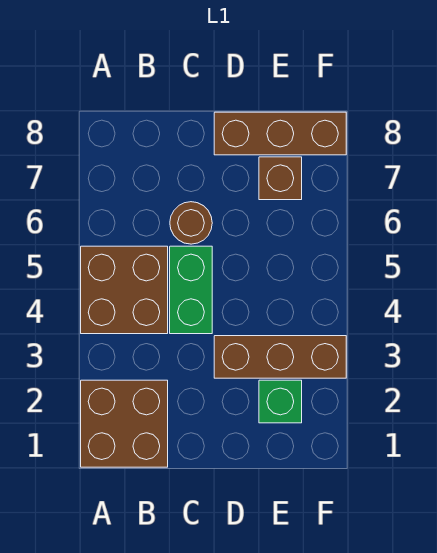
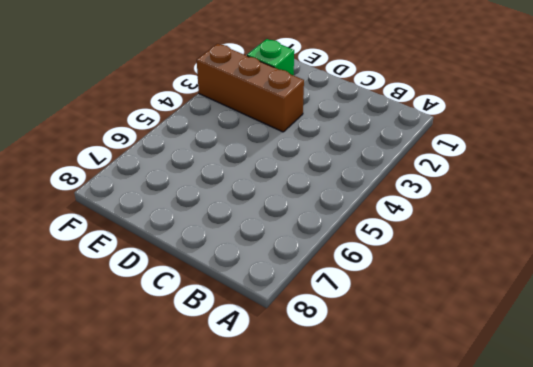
none -> brown brick A1:B2 level 1
none -> brown brick A4:B5 level 1

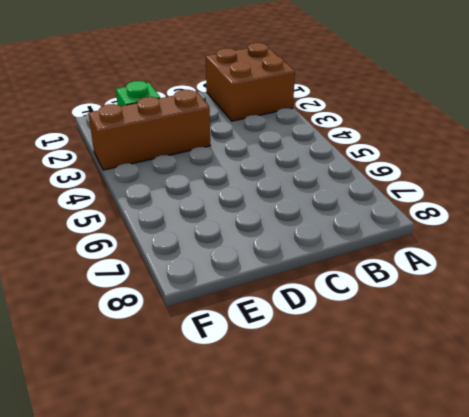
none -> brown brick A4:B5 level 1
none -> green brick C4:C5 level 1

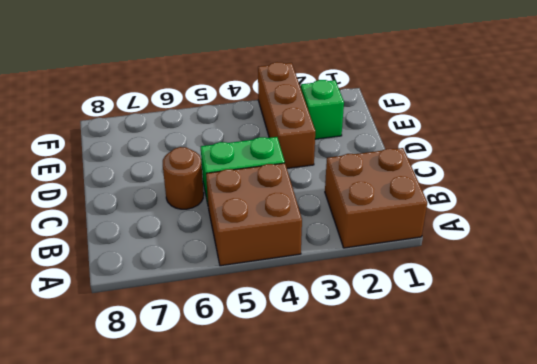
none -> brown brick D8:F8 level 1
none -> brown brick E7 level 1

